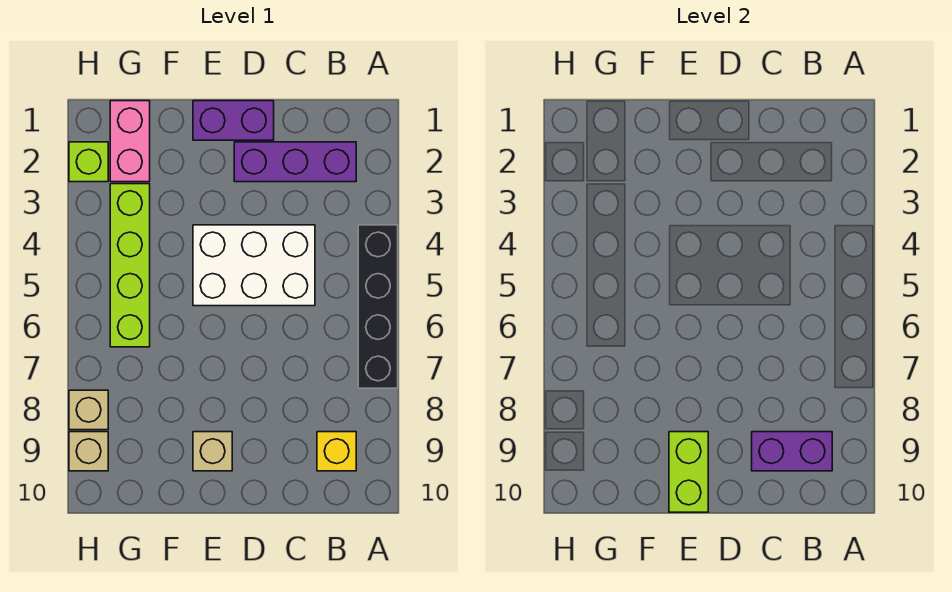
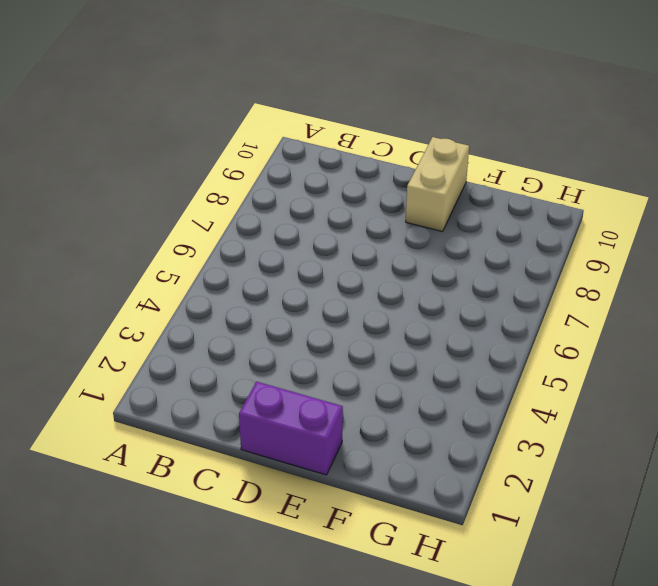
tan brick E9:E10 level 1 -> tan brick E9 level 1
none -> black brick A4:A7 level 1
none -> purple brick B2:D2 level 1
none -> yellow brick B9 level 1

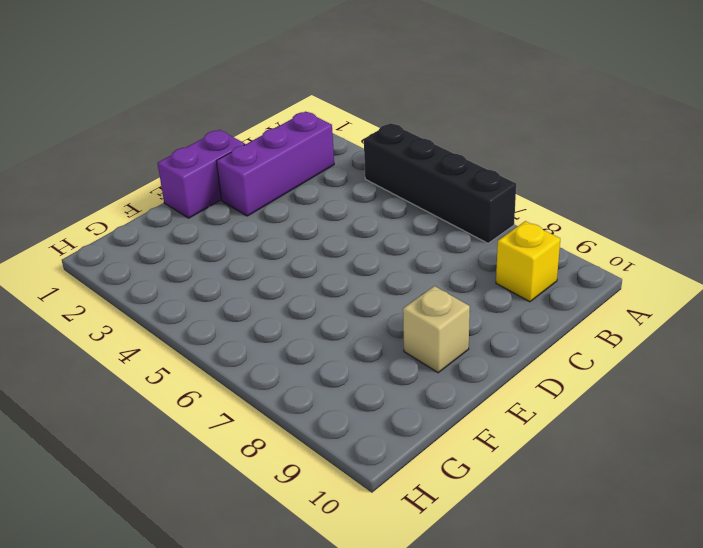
none -> white brick C4:E5 level 1
none -> pink brick G1:G2 level 1
none -> lime brick G3:G6 level 1

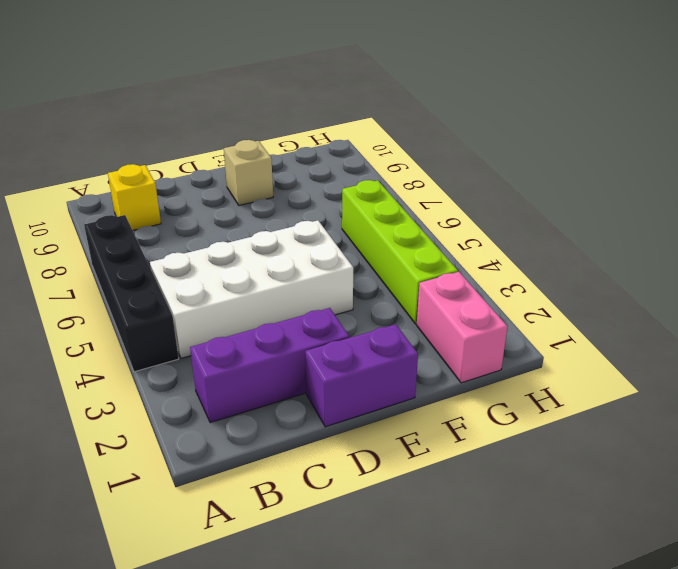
white brick B4:E5 level 1 -> white brick C4:E5 level 1
none -> lime brick H2 level 1
none -> tan brick H8 level 1
none -> tan brick H9 level 1

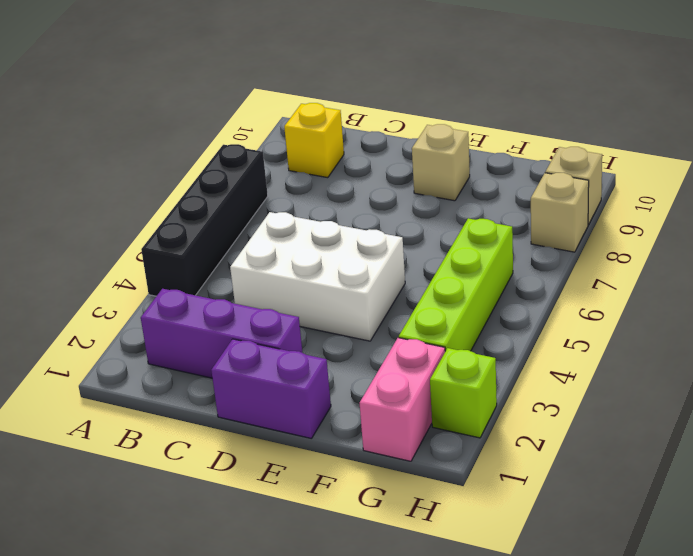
none -> purple brick B9:C9 level 2
none -> lime brick E9:E10 level 2

